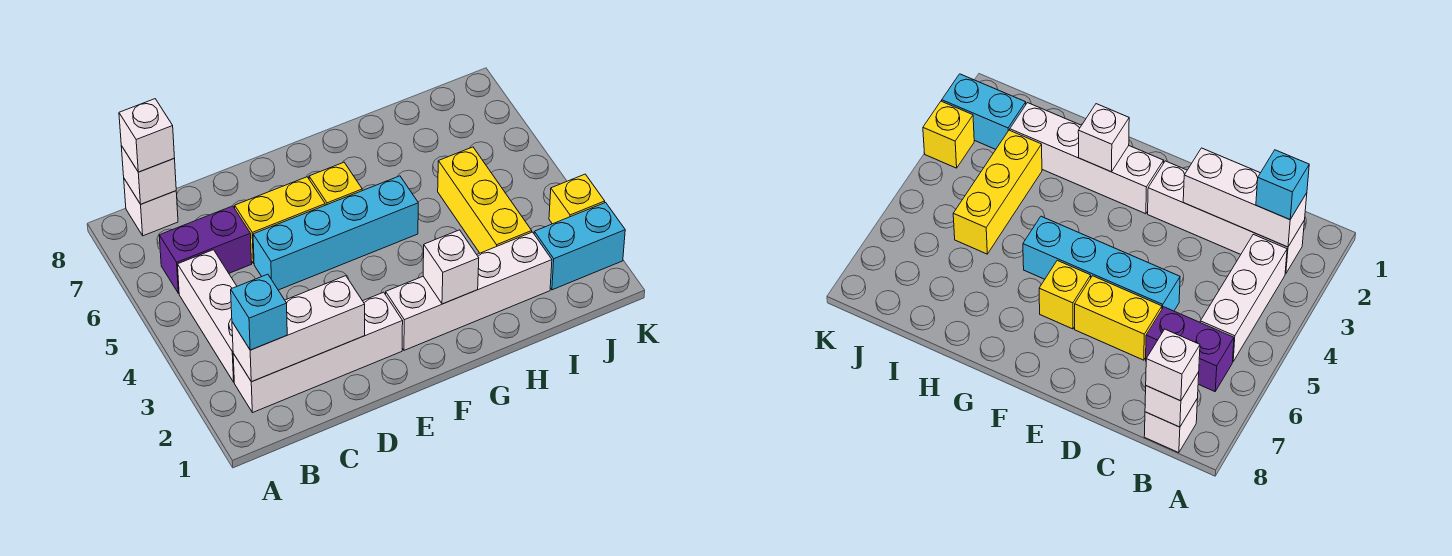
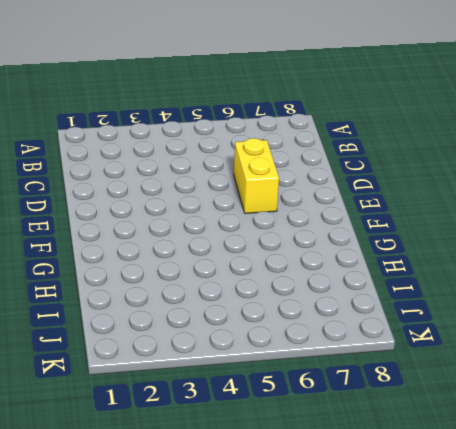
none -> white brick B2:E2 level 1
none -> white brick B3:B5 level 1
none -> purple brick B6:C6 level 1

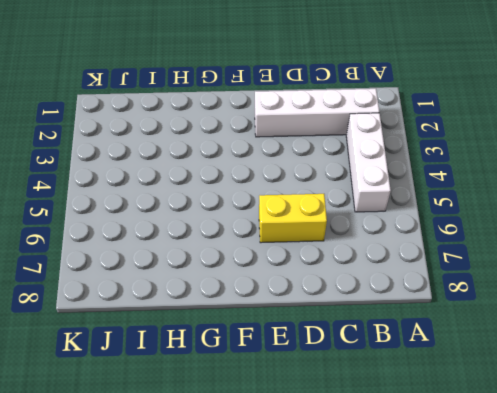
none -> purple brick B6:C6 level 1
none -> white brick B8 level 1
none -> cyan brick D5:G5 level 1

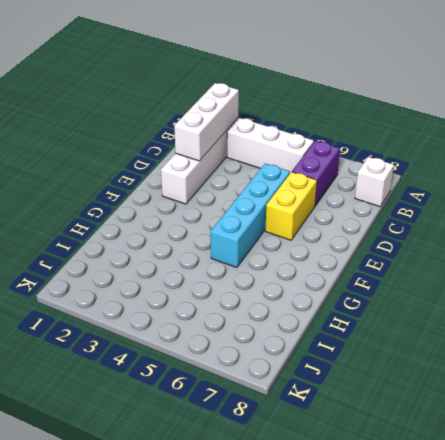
none -> white brick F2:I2 level 1
none -> yellow brick F6 level 1
none -> yellow brick I3:I5 level 1

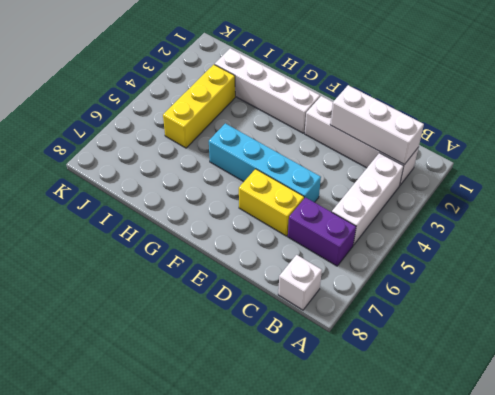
none -> yellow brick F6 level 1
none -> cyan brick J2:K2 level 1
none -> yellow brick K3 level 1

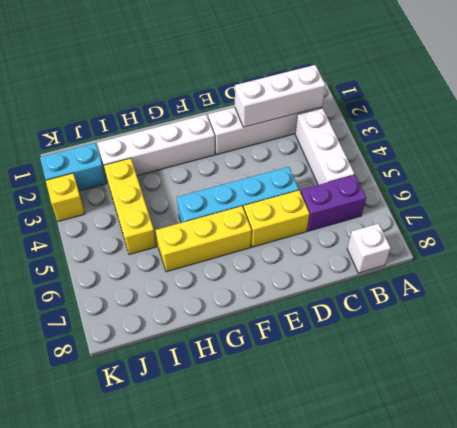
yellow brick F6:H6 level 1 -> yellow brick F6 level 1
none -> white brick B8 level 2
none -> white brick G2 level 2
none -> cyan brick B2 level 3

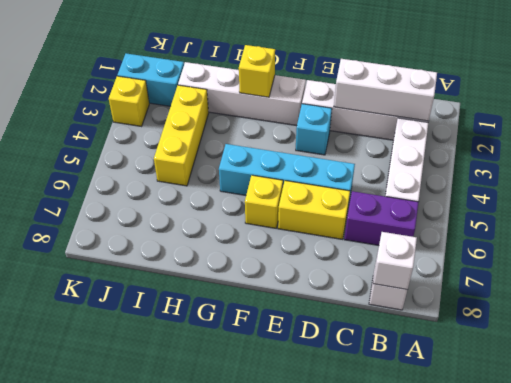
cyan brick E3 level 1 -> cyan brick B2 level 3
yellow brick G2 level 2 -> white brick G2 level 2
none -> white brick B8 level 3

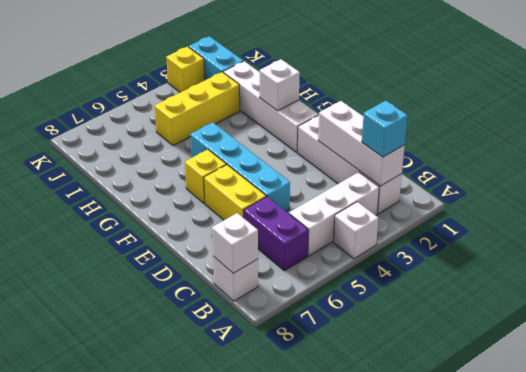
white brick A4 level 1 -> white brick B8 level 3

